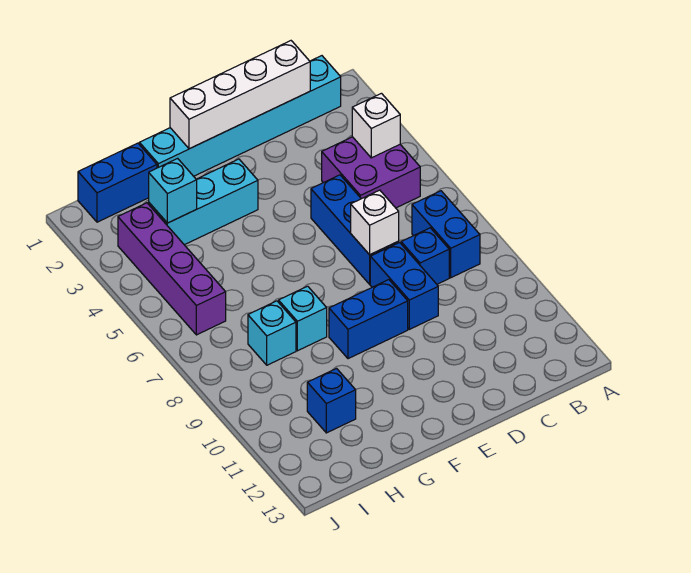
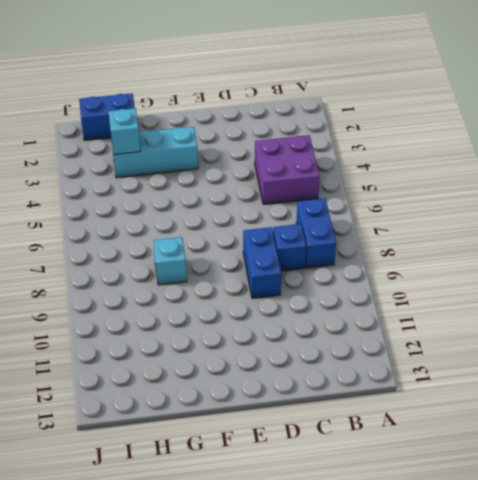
none -> cyan brick B1:G1 level 1
none -> blue brick D5:D7 level 1
none -> blue brick E9:F9 level 1

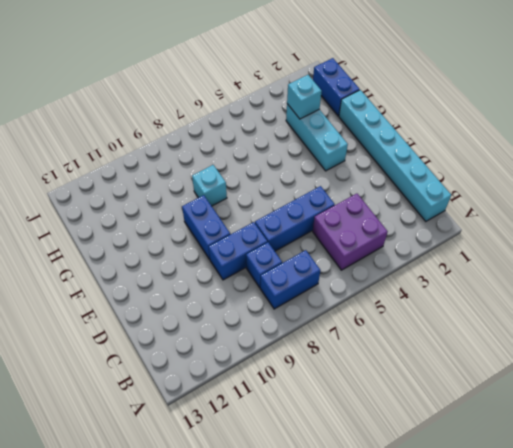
none -> cyan brick H8 level 1
none -> blue brick H11 level 1
none -> purple brick I3:I6 level 1

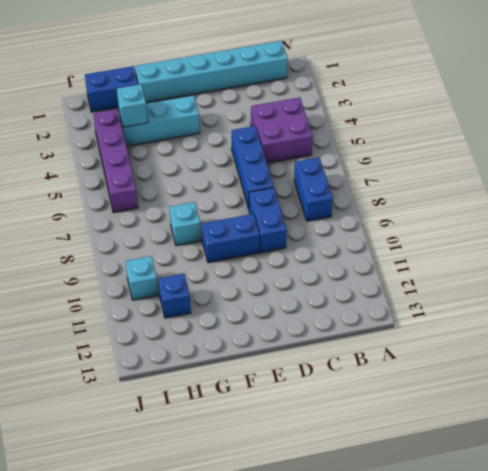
cyan brick I10 level 1 -> cyan brick H8 level 1
none -> blue brick C8 level 1
none -> white brick B4 level 2
none -> white brick C1:F1 level 2

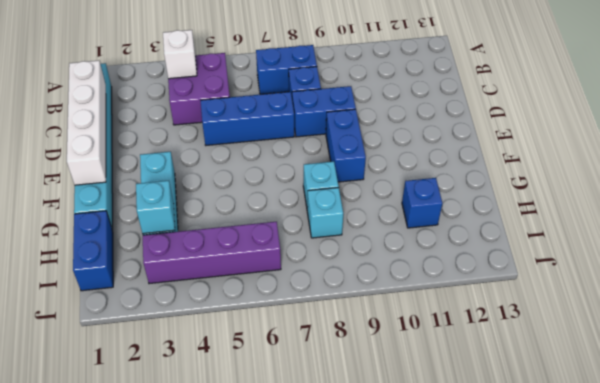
none -> white brick D7 level 2

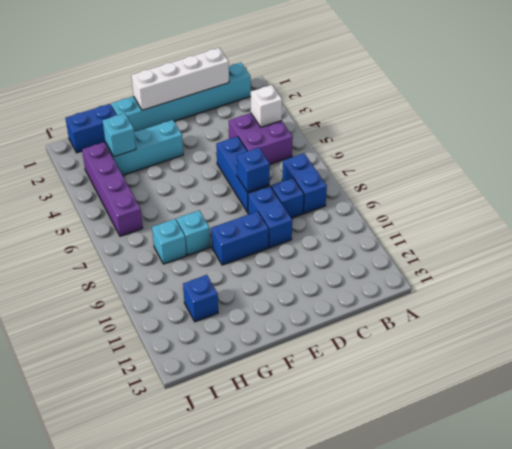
blue brick D7 level 2 -> white brick D7 level 2

